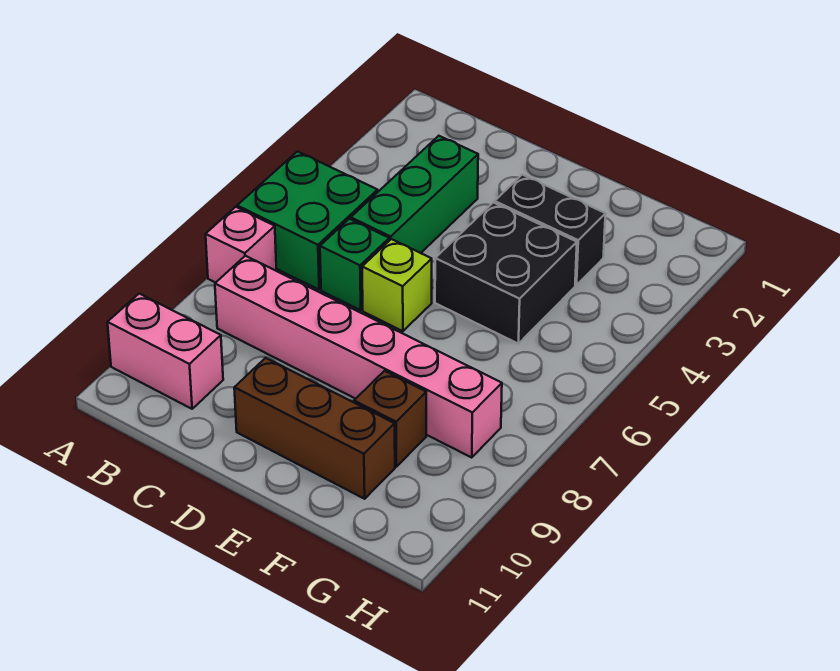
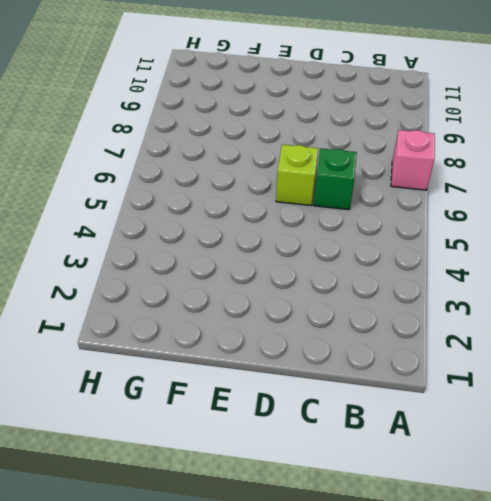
none -> green brick A5:B6 level 1
none -> pink brick A10:B10 level 1

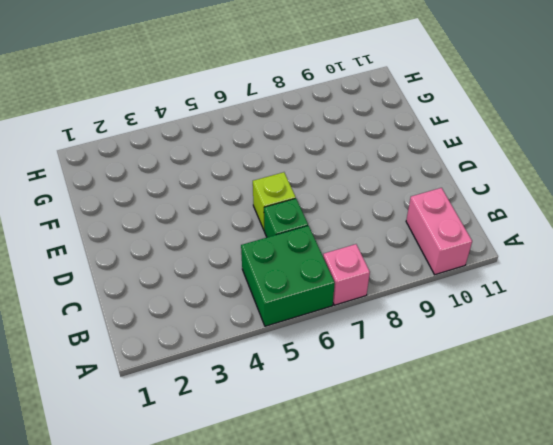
none -> pink brick B8:G8 level 1
none -> green brick C3:C5 level 1

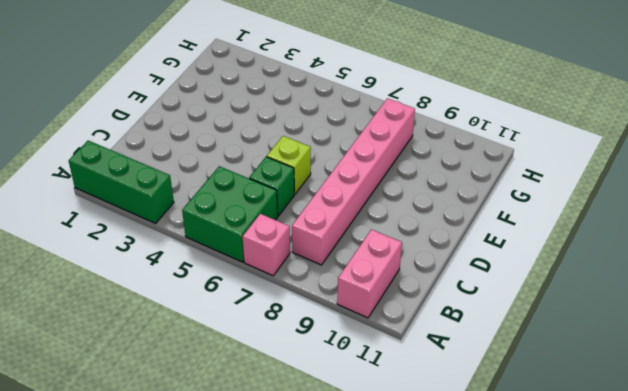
green brick A1:A3 level 1 -> green brick C3:C5 level 1
none -> brown brick D10:F10 level 1
none -> black brick E3:F3 level 1

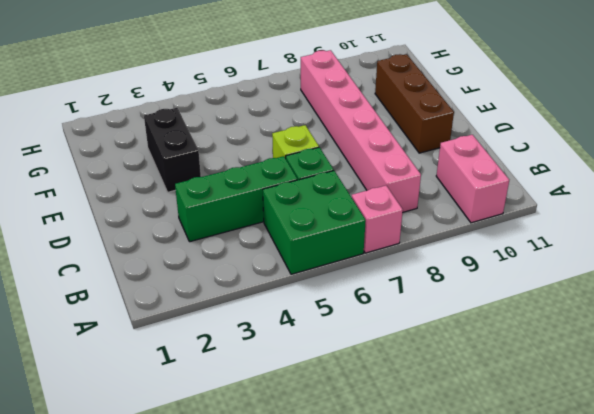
none -> black brick E4:F5 level 1
none -> brown brick F9 level 1

